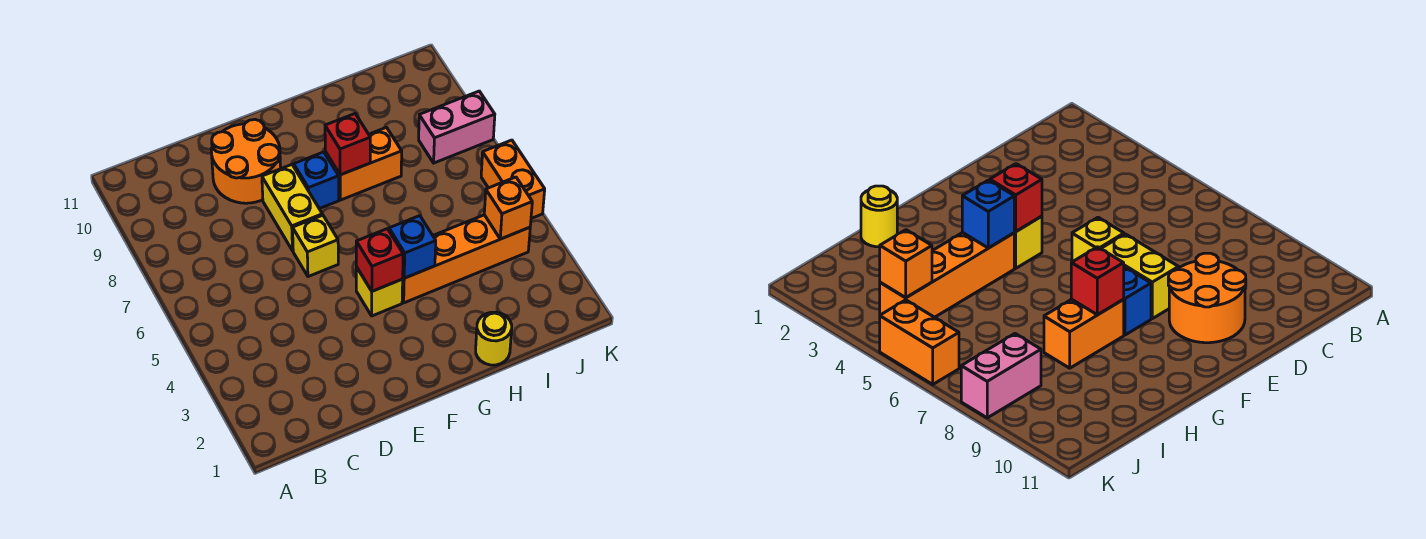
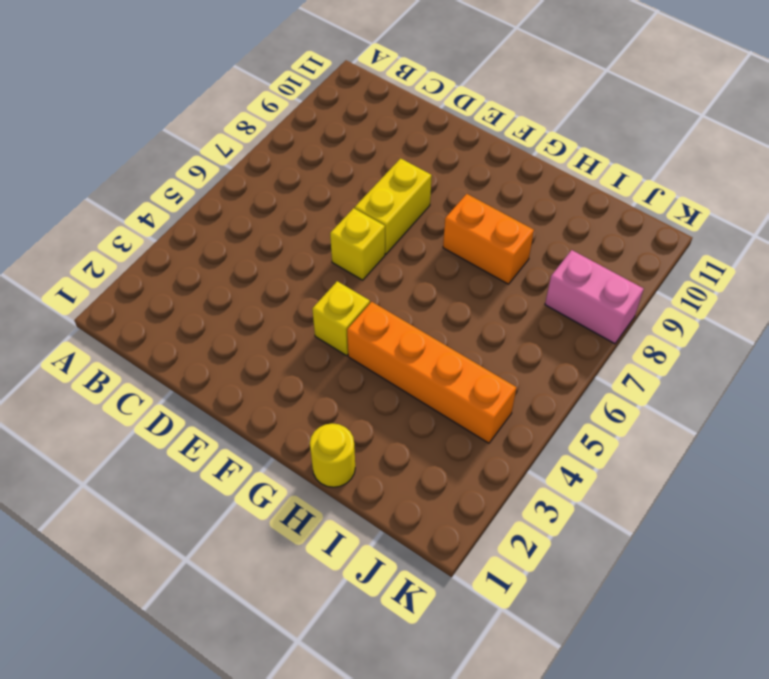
none -> orange round brick D9:E10 level 1
none -> blue brick F8 level 1
none -> orange brick K5:K6 level 1

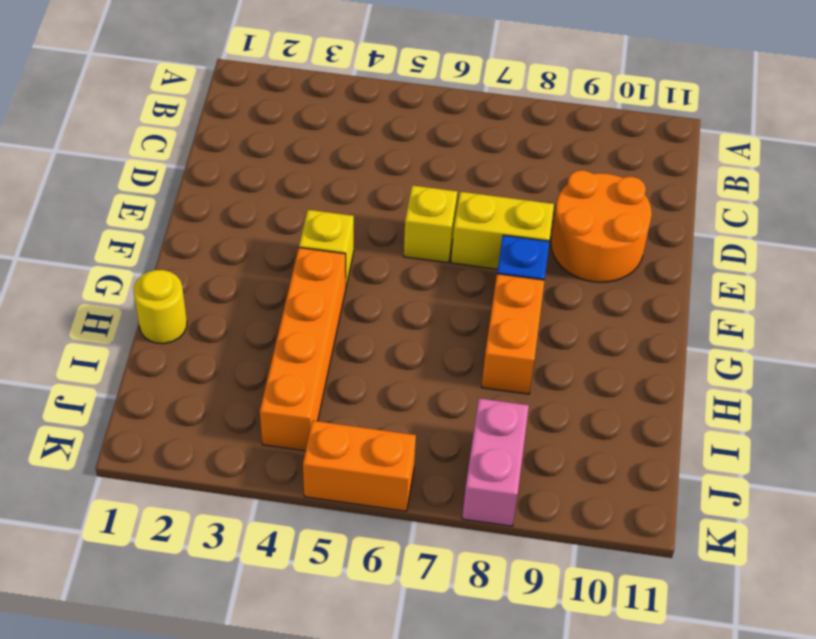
none -> red brick F4 level 2
none -> blue brick G4 level 2
none -> red brick G8 level 2

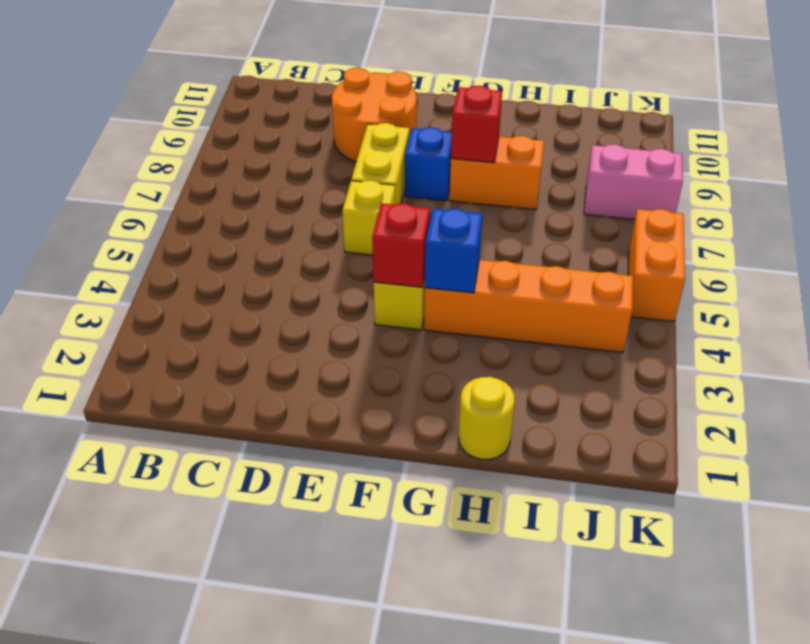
none -> orange brick J4 level 2

